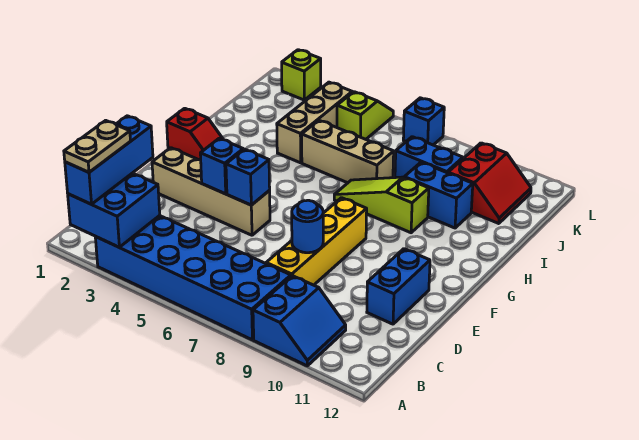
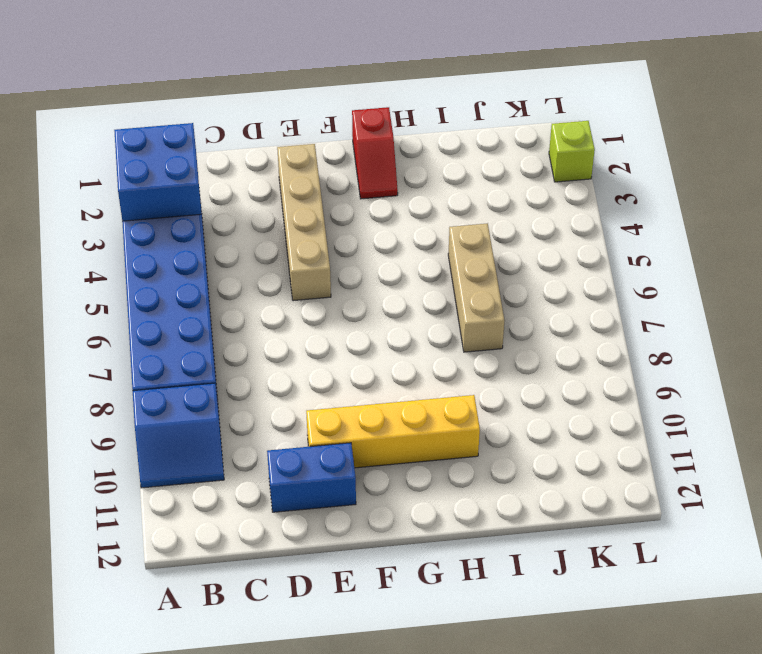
yellow brick E10:H10 level 1 -> yellow brick C8:F8 level 1
none -> lime slope H7:H9 level 1 top 9
none -> tan brick I4:K4 level 1
none -> blue brick I9:I10 level 1

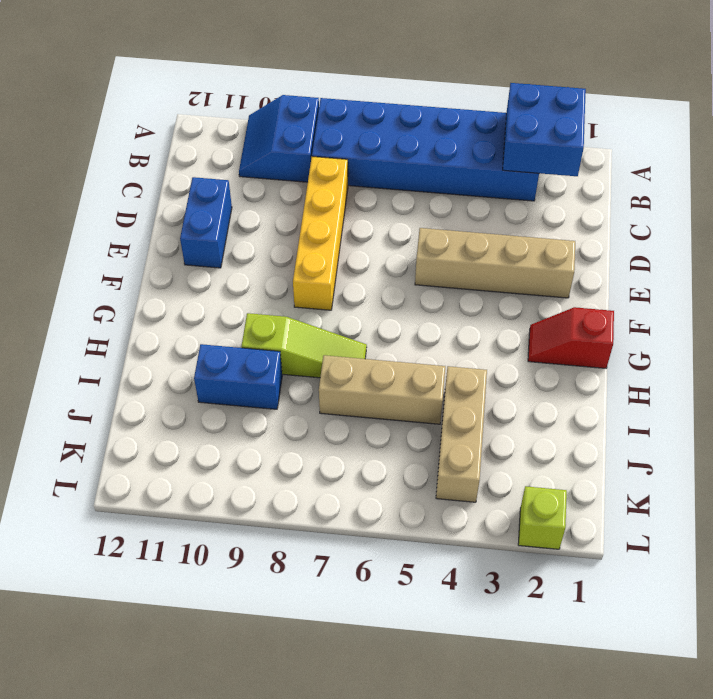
none -> blue brick J8:J9 level 1
none -> red slope J10:K11 level 1 top 10
none -> lime slope K5:L5 level 1 top K

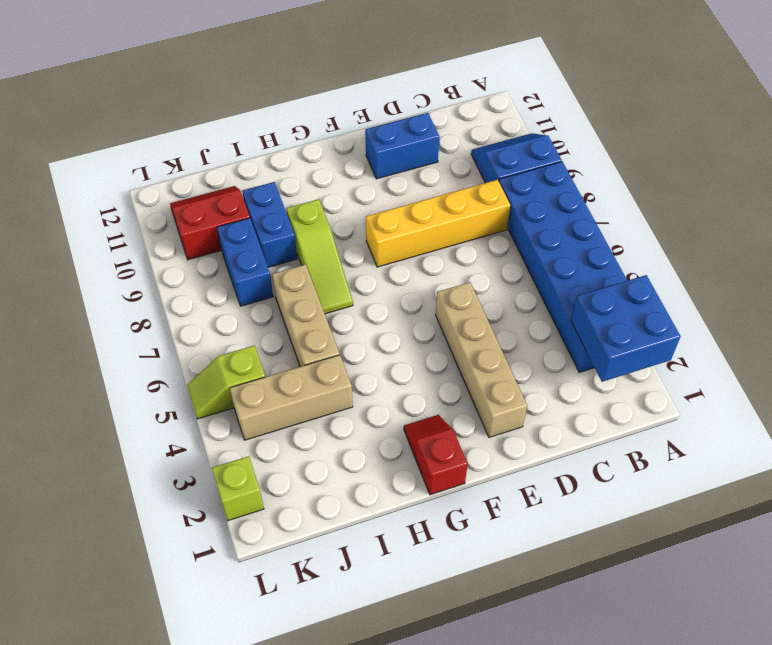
none -> blue brick L7 level 1
none -> blue round brick D8 level 2
none -> blue brick E4 level 2

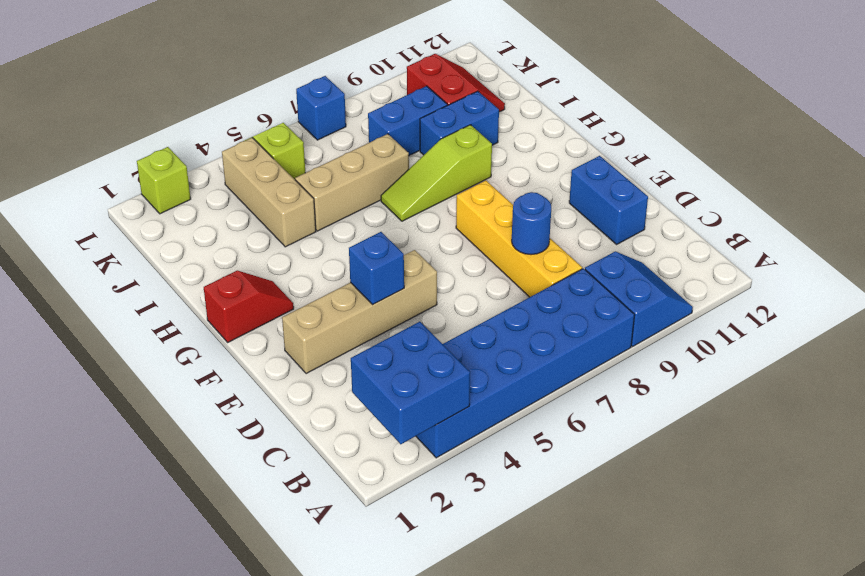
none -> blue brick E5 level 2
none -> blue brick A2:C2 level 3
none -> tan plate A2:B2 level 4

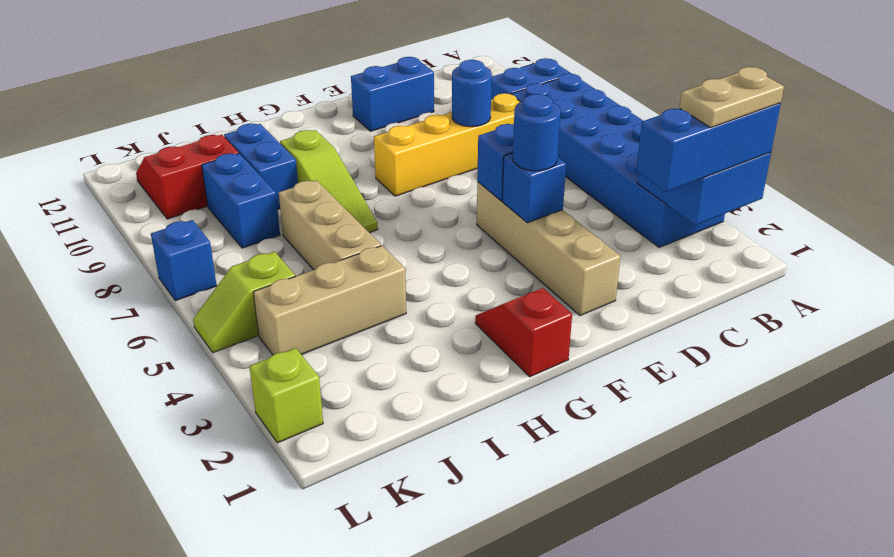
blue round brick E4 level 3 -> none

